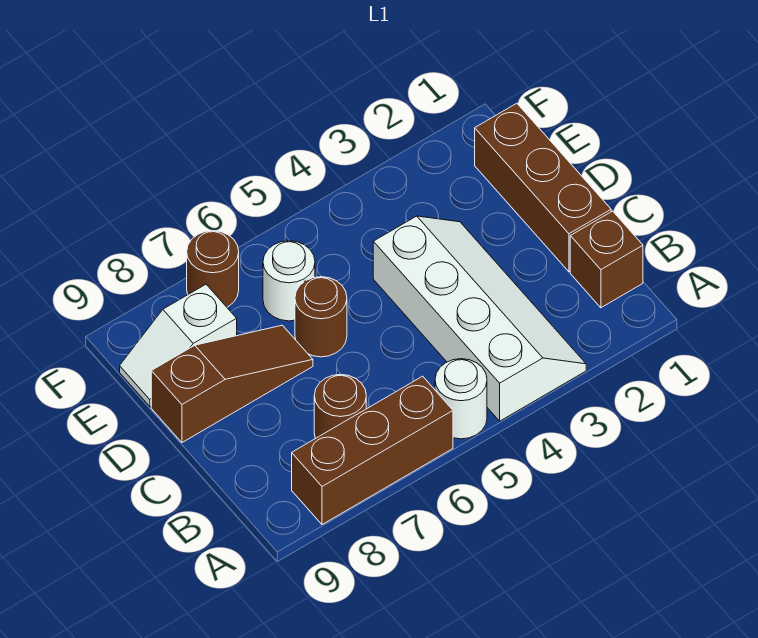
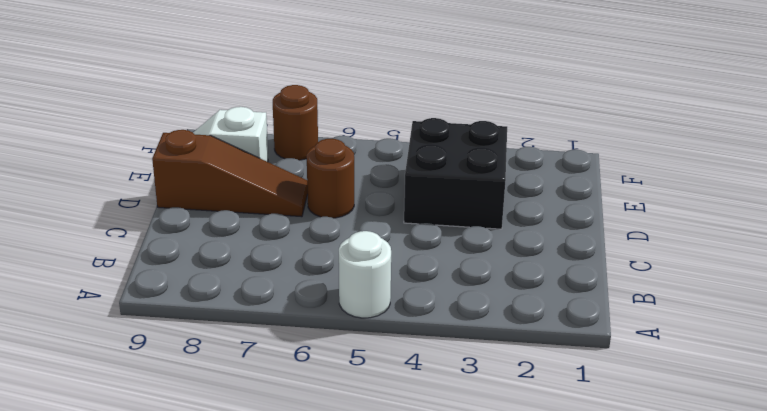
black brick D3:E4 level 1 -> white slope A3:D4 level 1 top 4
none -> brown brick A6:A8 level 1
none -> brown brick B1 level 1

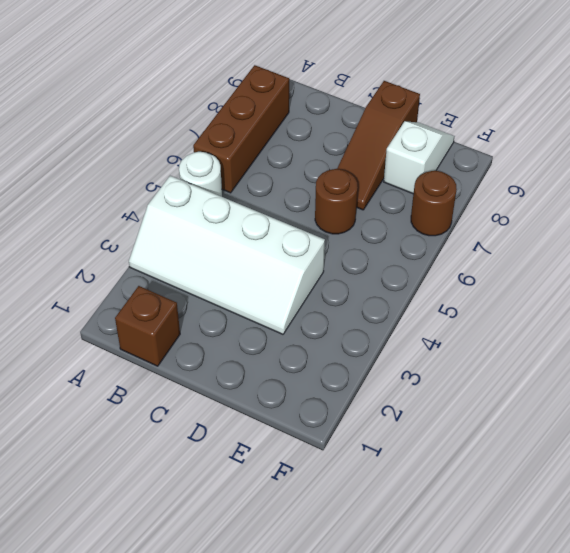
none -> brown round brick B7 level 1
none -> brown brick C1:E1 level 1

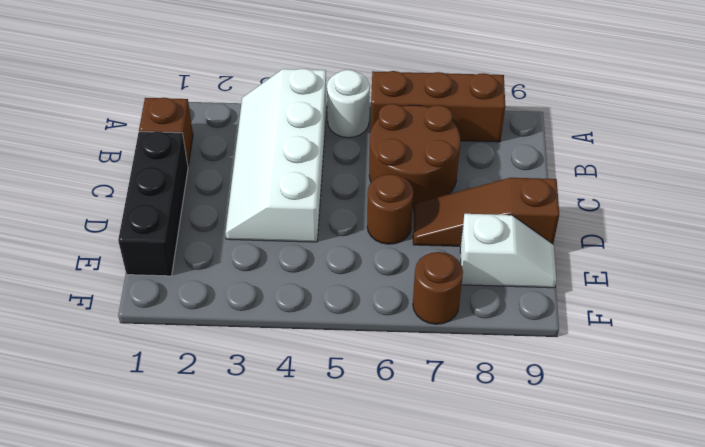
brown round brick B6:C7 level 1 -> brown round brick B7 level 1
black brick C1:E1 level 1 -> brown brick C1:E1 level 1
none -> white round brick E6 level 1

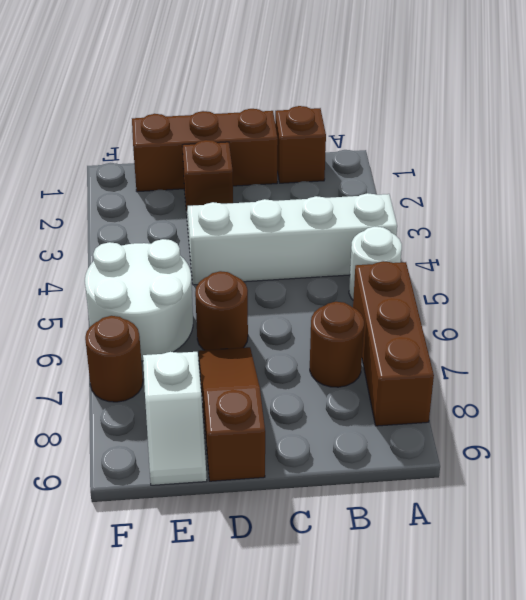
brown brick D2 level 1 -> none
white round brick E5:F6 level 1 -> white round brick E6 level 1

